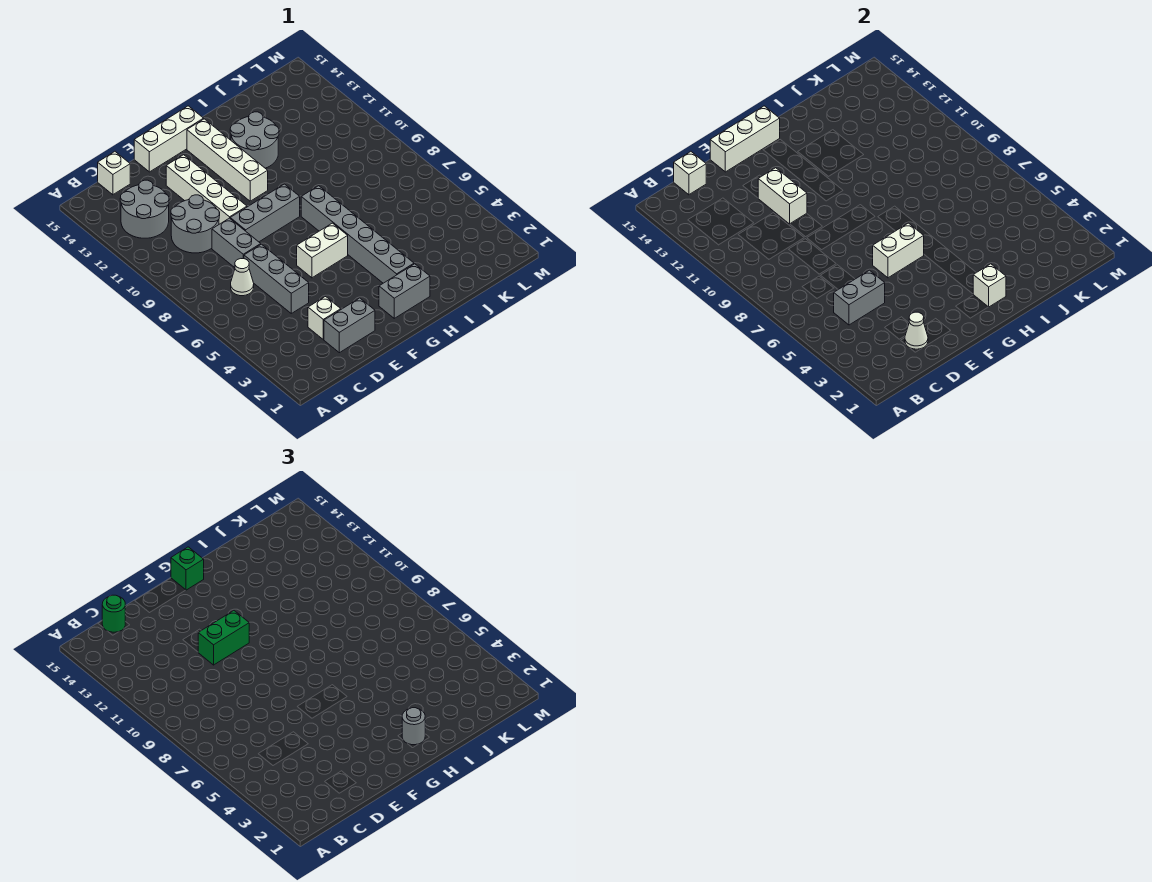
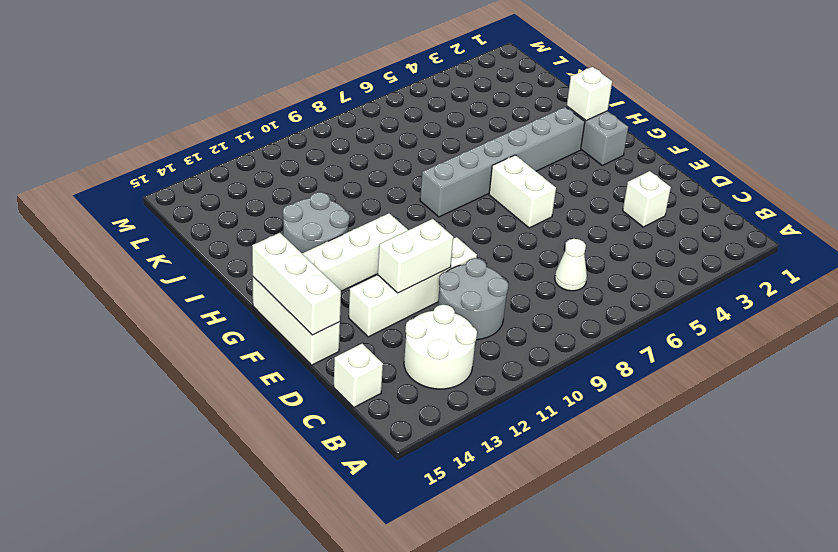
white round brick B12:C13 level 1 -> grey round brick B12:C13 level 1
none -> grey brick D2:E2 level 1
none -> grey brick D5:D7 level 1
none -> grey brick D8:D9 level 1

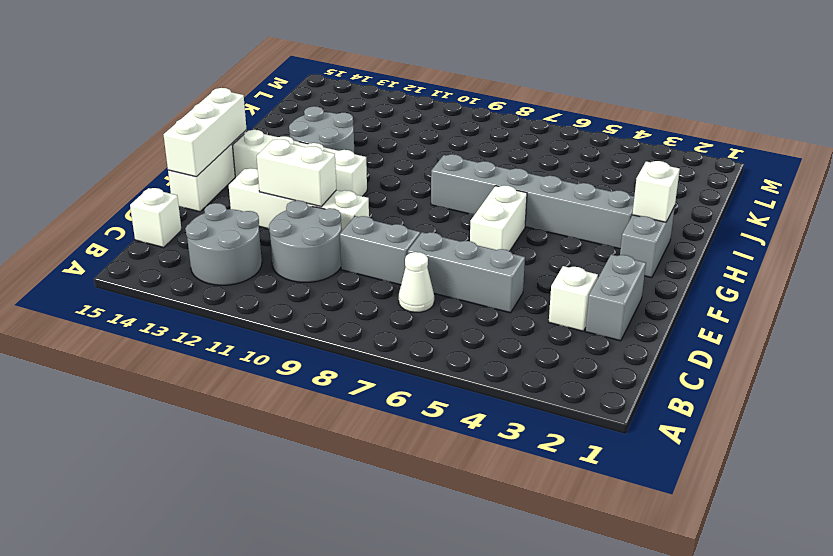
none -> grey brick E9:G9 level 1
none -> grey brick C5:D5 level 2
none -> white brick C15 level 2

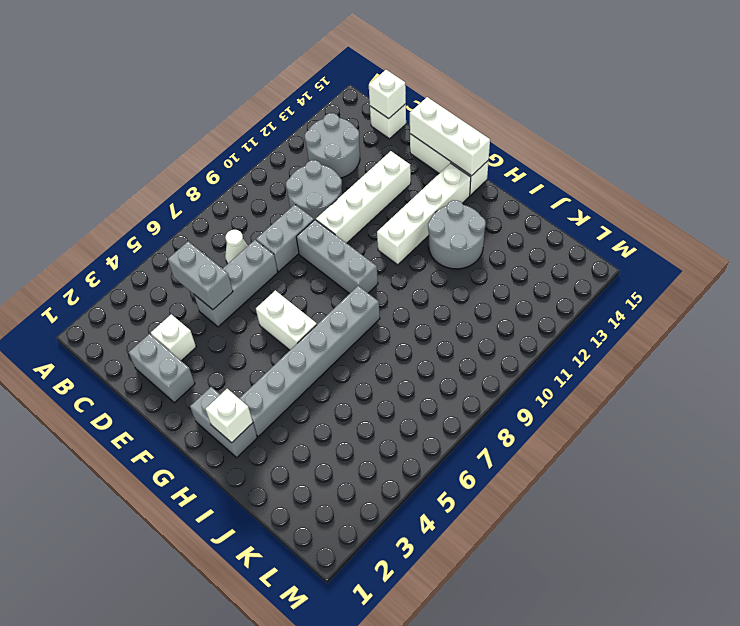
none -> white cone D2 level 2
none -> white brick E11:E12 level 2
none -> white brick F6:G6 level 2

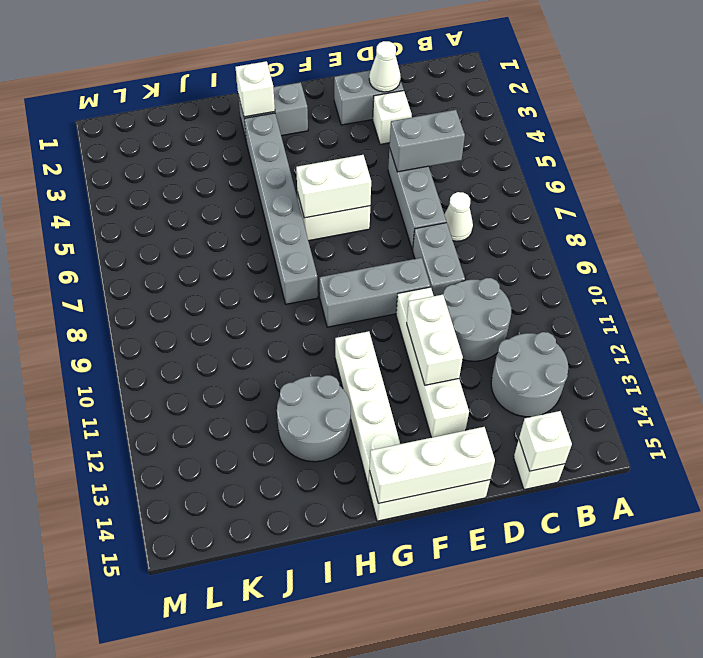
none -> green round brick C15 level 3
none -> green brick E11:F11 level 3
none -> green brick G15 level 3

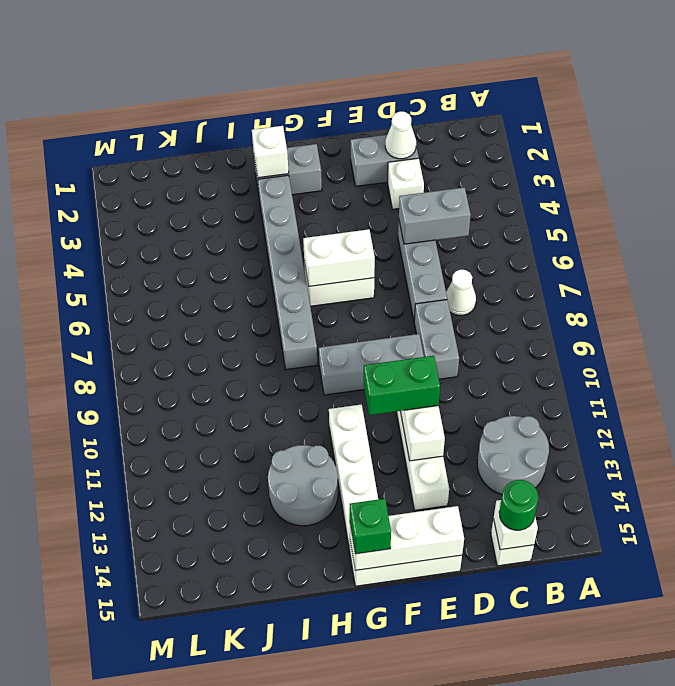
none -> grey round brick C10:D11 level 1
none -> grey round brick H2 level 3

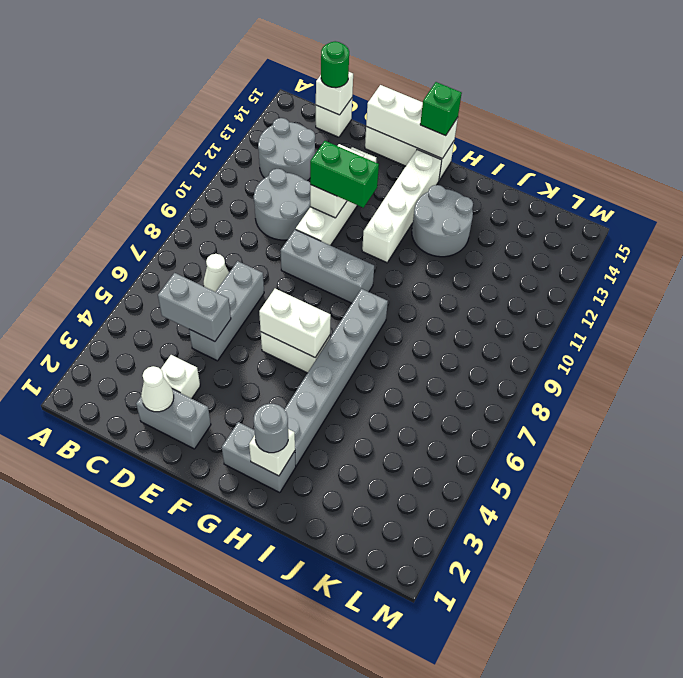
none -> grey brick D8:D9 level 1

